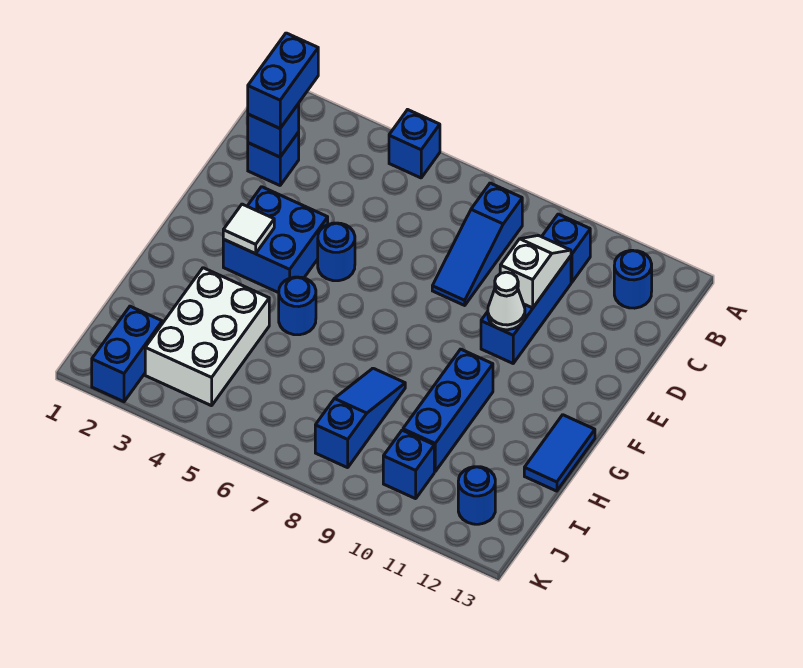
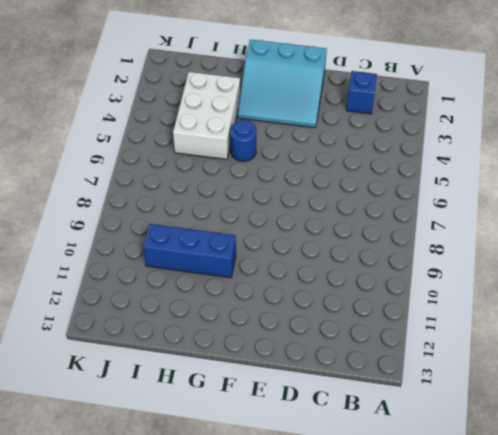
cyan slope E1:G3 level 1 top 1 -> blue brick E3:F4 level 1
white brick H3:I5 level 1 -> white brick H3:J4 level 1
none -> blue brick A5 level 1
none -> blue slope B8:D8 level 1 top B
none -> blue brick B10 level 1

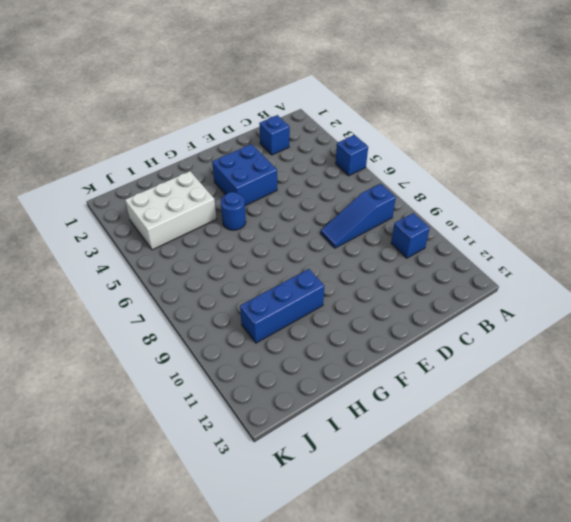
none -> blue round brick B12 level 1
none -> blue brick C10:E10 level 1
none -> blue round brick E5 level 1

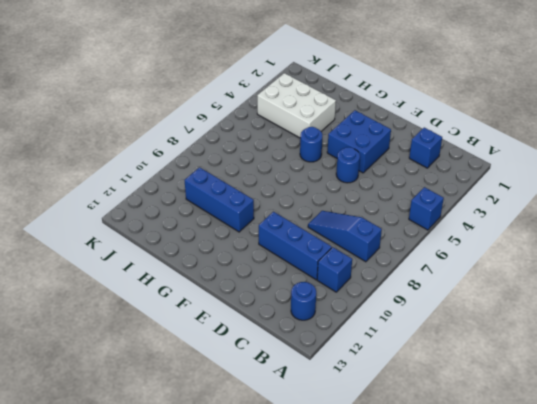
none -> blue tile G13:H13 level 1
none -> blue slope H8:J8 level 1 top J
none -> blue brick J2:K2 level 1

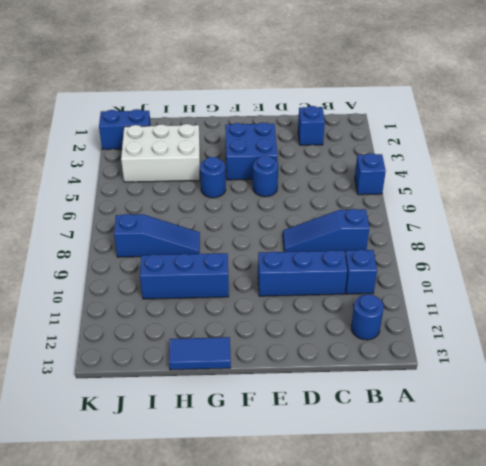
none -> blue brick J10 level 1
none -> blue round brick J12 level 1
none -> blue brick C2 level 2

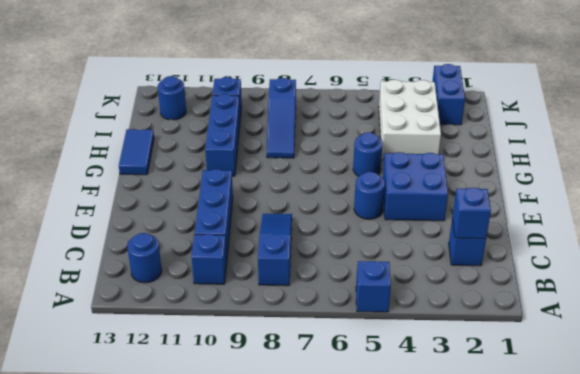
none -> white slope C10:D10 level 2 top D
none -> white cone E10 level 2
none -> white tile F3 level 2

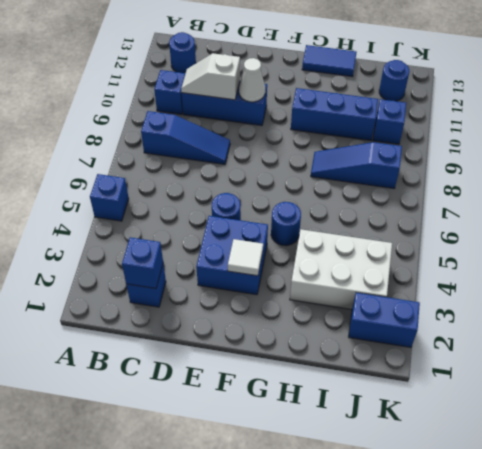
none -> blue brick B2:C2 level 3

